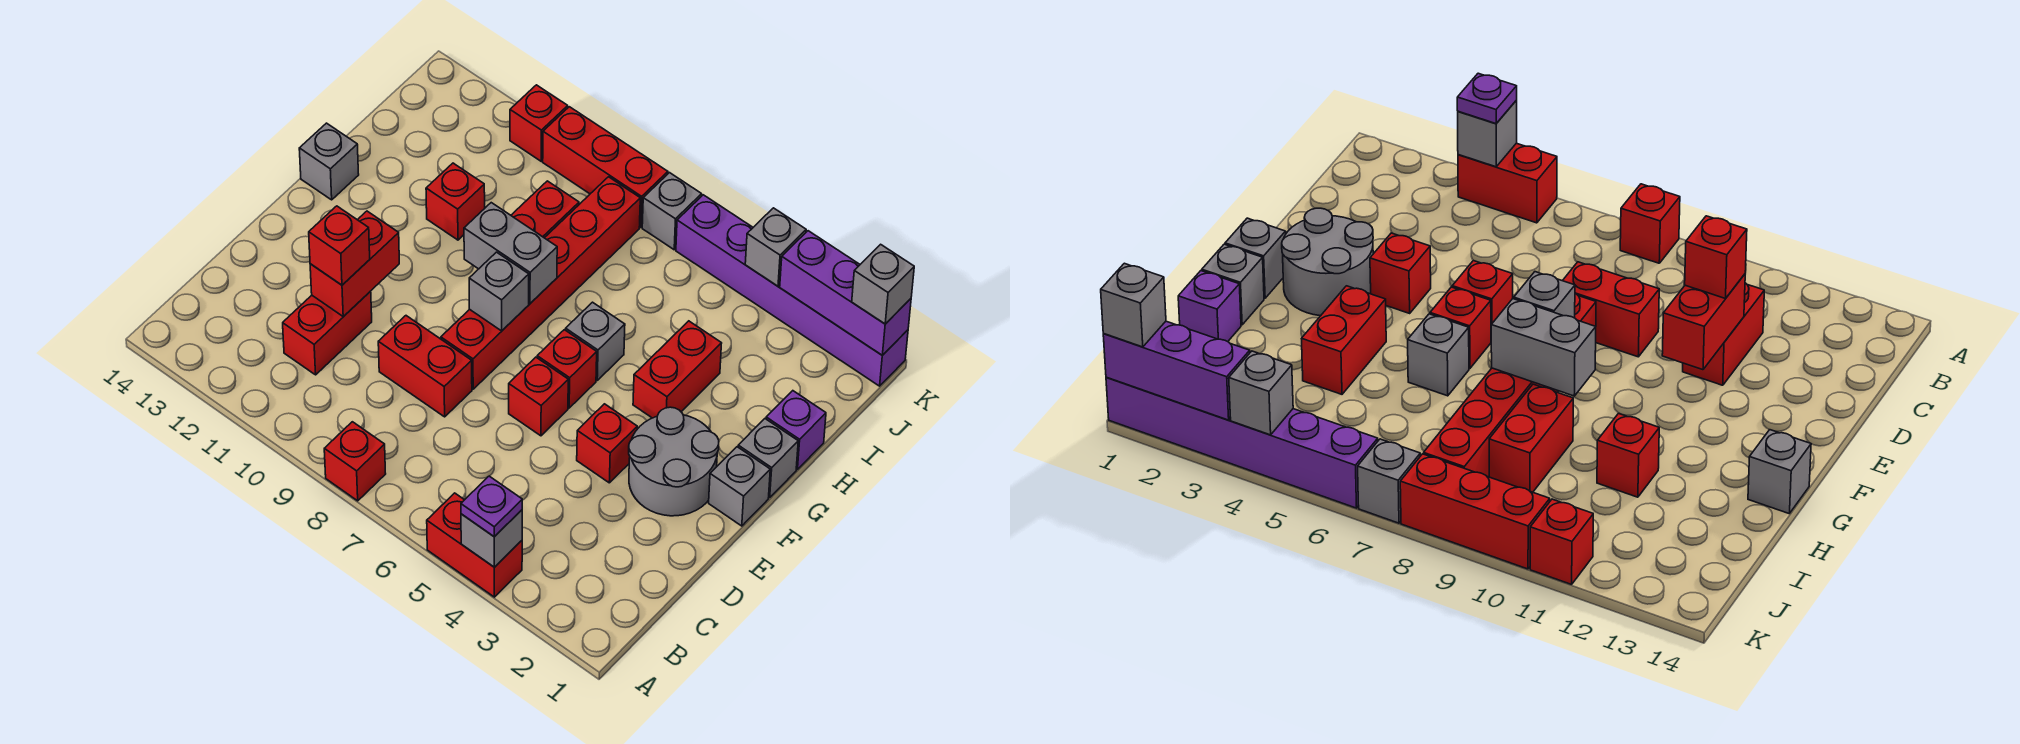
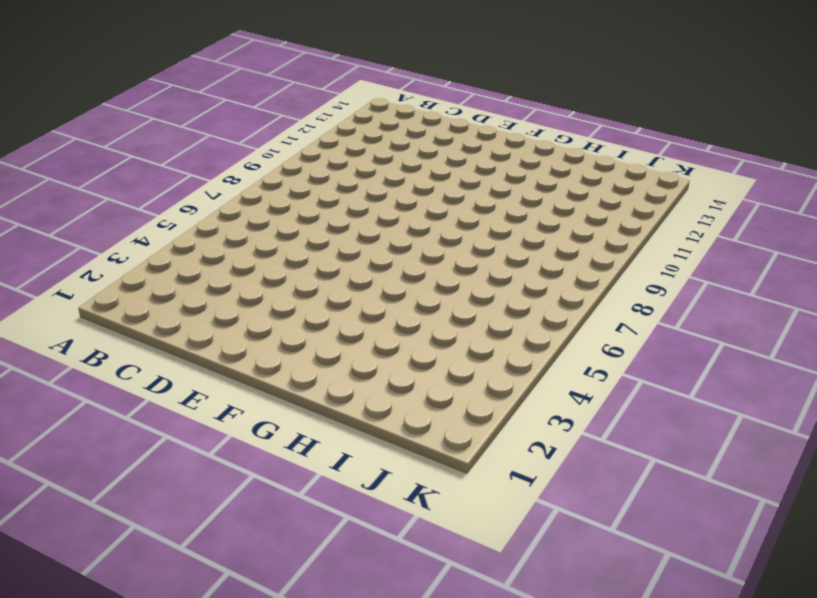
none -> red brick A4:A5 level 1
none -> red brick A8 level 1
none -> red brick C11:D11 level 1
none -> red brick D8:D9 level 1

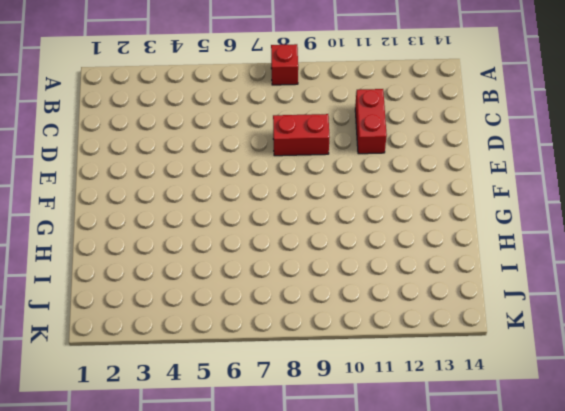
none -> red brick A4:A5 level 1
none -> grey round brick E2:F3 level 1
none -> red brick E4 level 1
none -> red brick E6 level 1

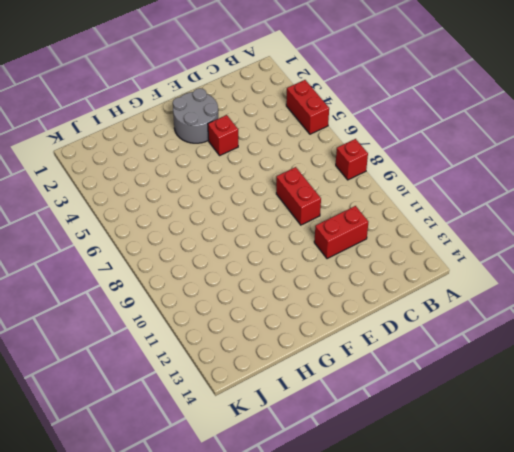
none -> red brick E6 level 1
none -> red brick E8:J8 level 1
none -> grey brick F1 level 1
none -> red brick F6 level 1

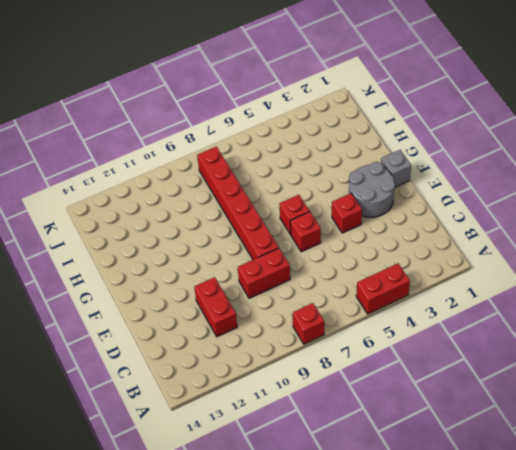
none -> grey brick G1 level 1
none -> red brick G4:H4 level 1
none -> grey brick G6 level 1
none -> grey brick G14 level 1

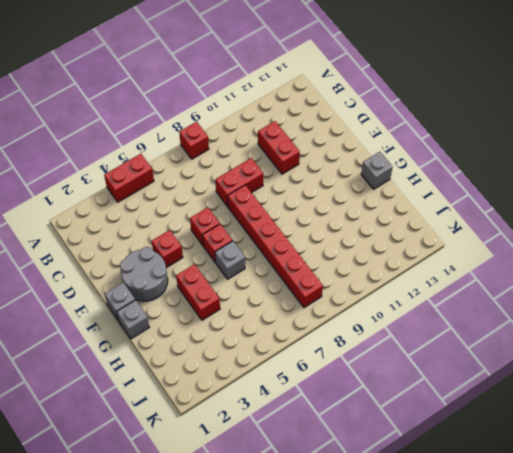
none -> purple brick H1 level 1
none -> red brick H9:I9 level 1
none -> red brick H11 level 1
none -> purple brick K1:K6 level 1

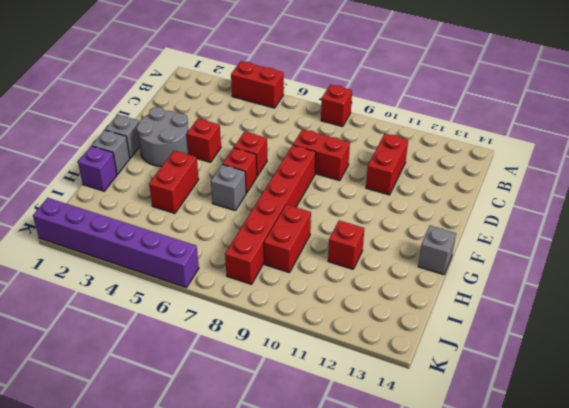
none -> grey brick K7 level 1
none -> red brick K8:K10 level 1
none -> red brick K11 level 1
none -> grey brick A4 level 2

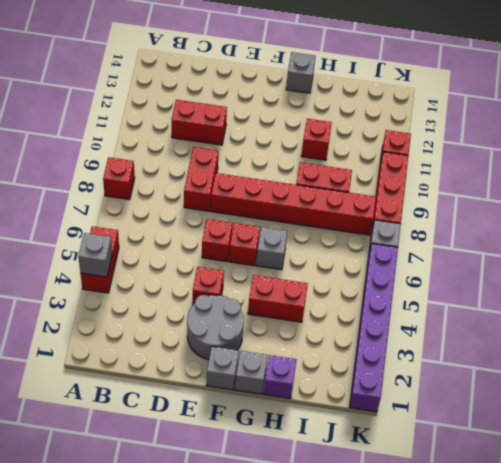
none -> red brick D11:E11 level 2
none -> grey brick F8 level 2
none -> grey brick G8:G9 level 2
none -> purple brick K1:K3 level 2

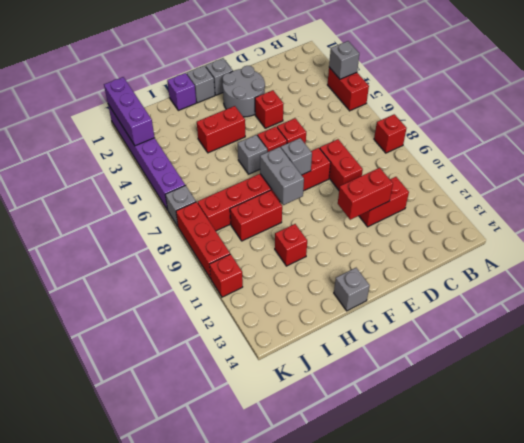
none -> grey brick K4 level 2
none -> purple plate A4 level 3
none -> red brick D11 level 3
none -> grey brick K1 level 3

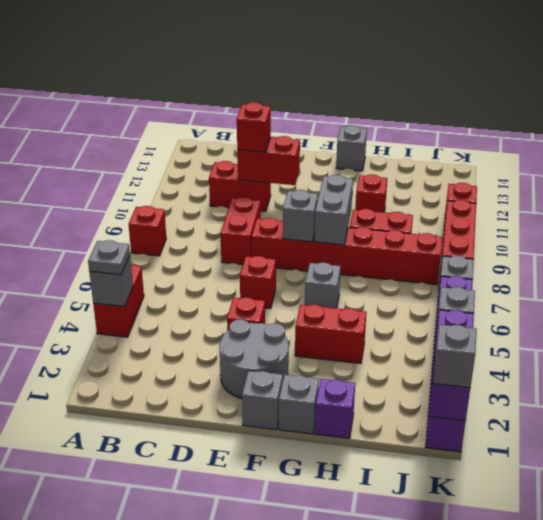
grey plate A4 level 3 -> purple plate A4 level 3
none -> red brick F6 level 1

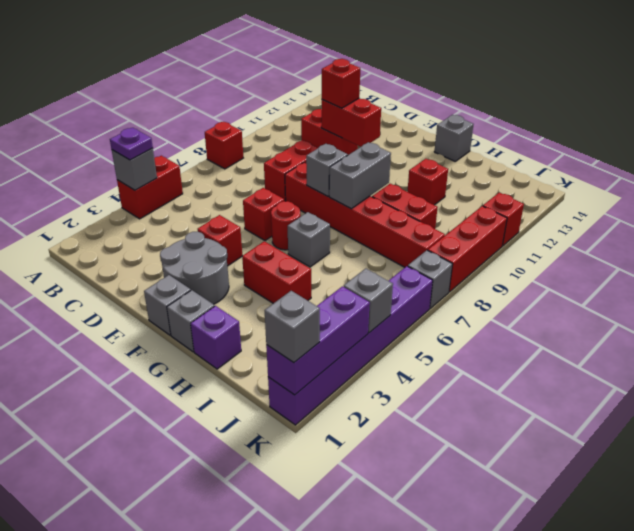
red round brick F6 level 1 -> red brick F6 level 1

